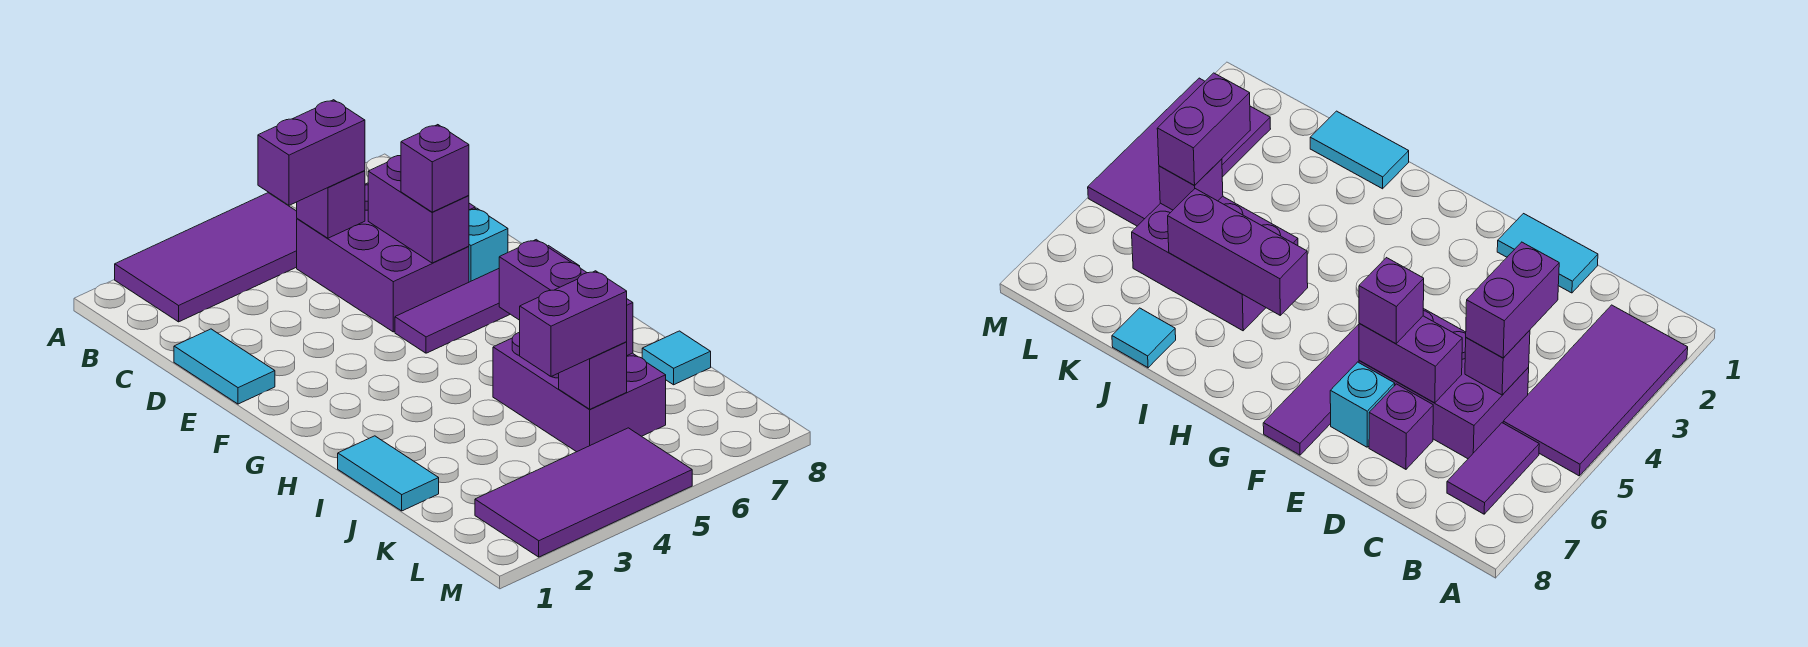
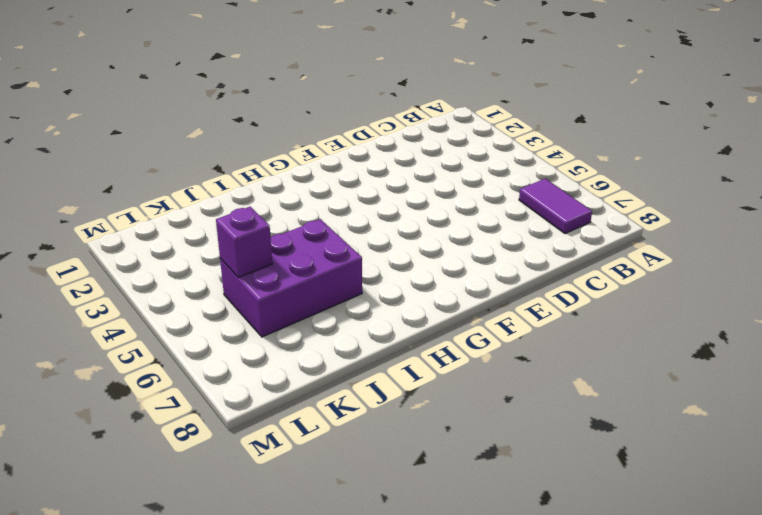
none -> purple tile A2:B5 level 1
none -> purple brick C5:E6 level 1
none -> cyan tile D1:E1 level 1

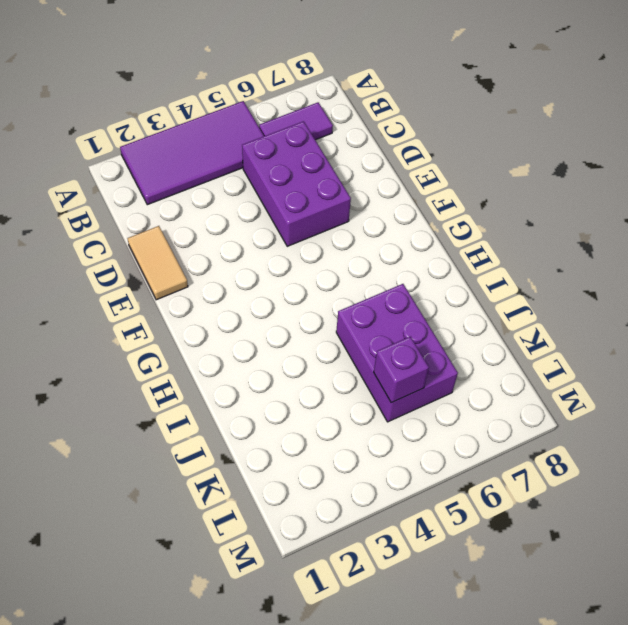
tan tile D1:E1 level 1 -> cyan tile D1:E1 level 1
none -> purple brick D7 level 1
none -> cyan brick E7 level 1
none -> purple tile F5:F8 level 1

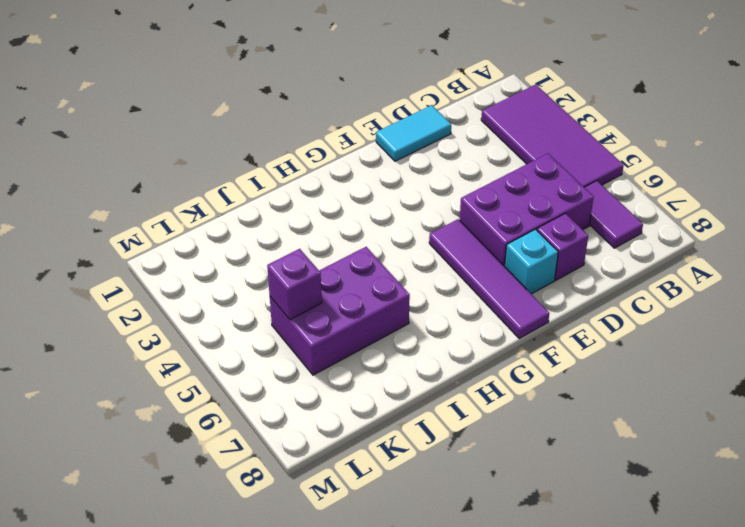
none -> cyan tile I1:J1 level 1
none -> cyan tile J8 level 1
none -> purple tile L2:M5 level 1

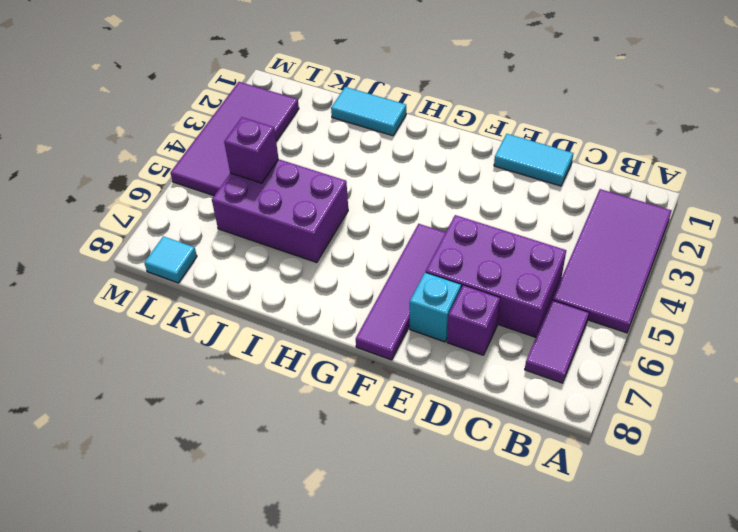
cyan tile L8 level 1 -> cyan tile J8 level 1
none -> purple brick C5 level 2
none -> purple brick D6:E6 level 2
none -> purple brick H6:J6 level 2

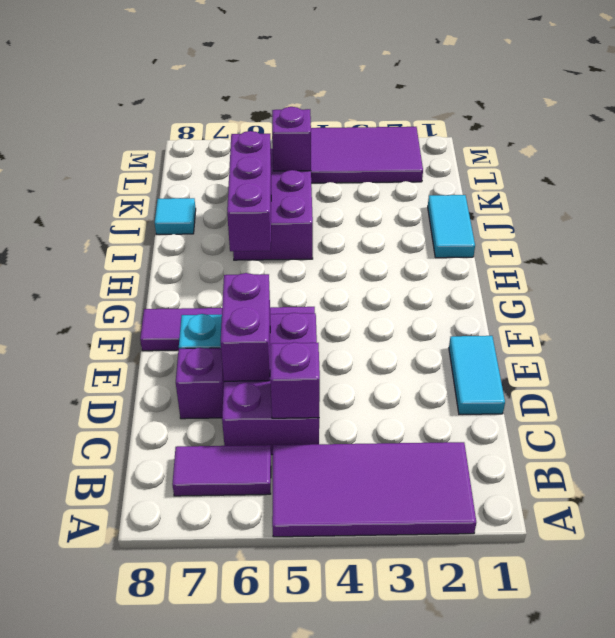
none -> purple brick C4:C5 level 3
none -> purple brick E6 level 3
none -> purple brick K4:K5 level 3

